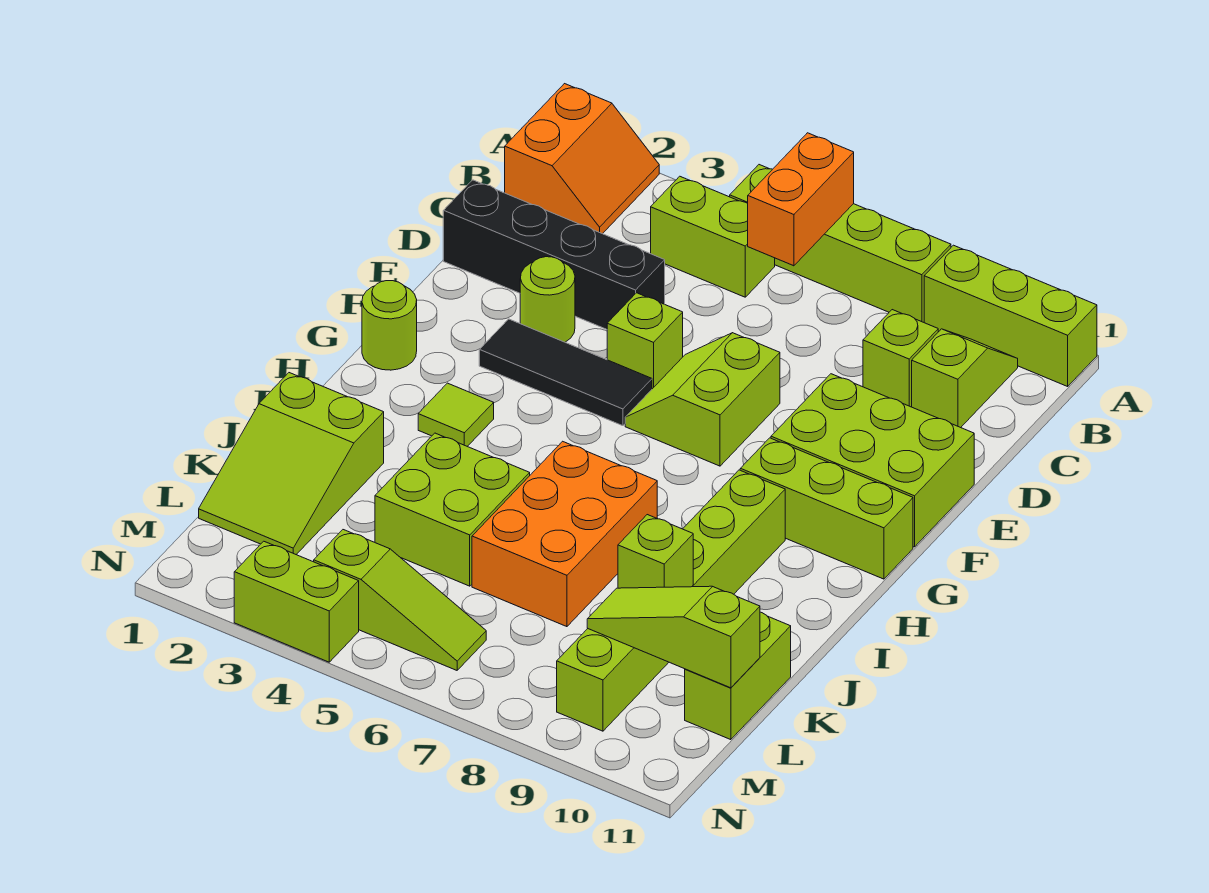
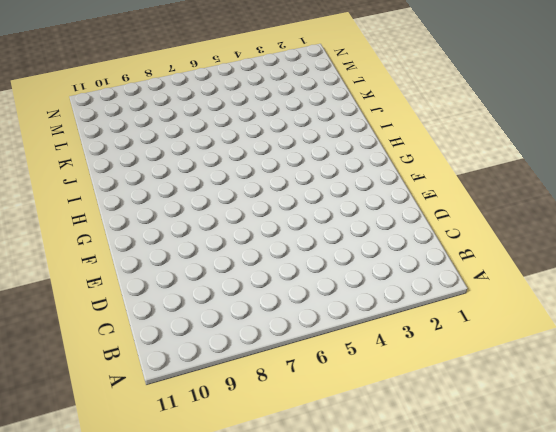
none -> orange slope A1:B2 level 1 top 1
none -> lime brick A5:A8 level 1
none -> lime brick A9:A11 level 1

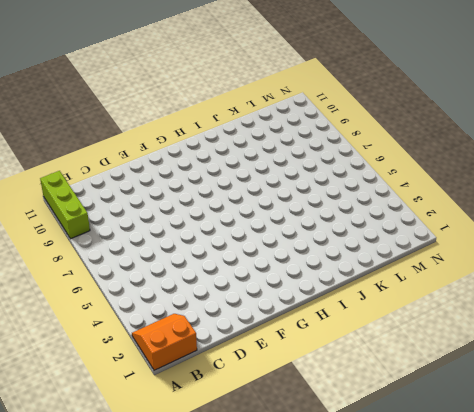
none -> lime brick A5:A8 level 1
none -> lime brick B4:B5 level 1
none -> lime slope B10:C10 level 1 top C

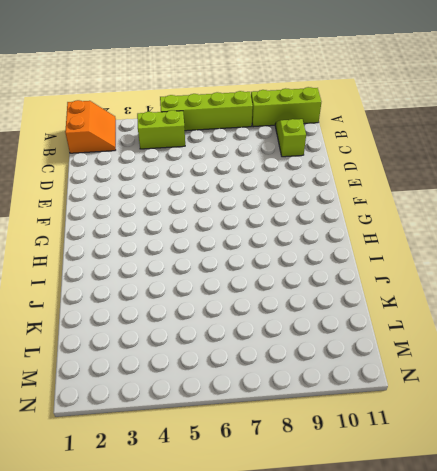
none -> lime brick C9 level 1
none -> black brick D1:D4 level 1
none -> lime round brick E3 level 1

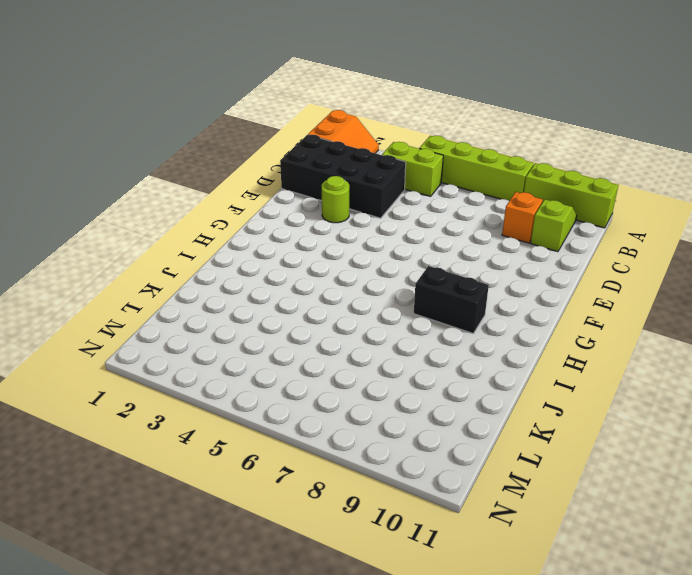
black brick C1:D4 level 1 -> black brick D1:D4 level 1
orange brick C9 level 1 -> lime brick C9 level 1
black brick H8:H9 level 1 -> lime brick H9:M9 level 1
none -> lime brick E5 level 1
none -> lime slope E6:F7 level 1 top 7
none -> lime brick E9:F11 level 1

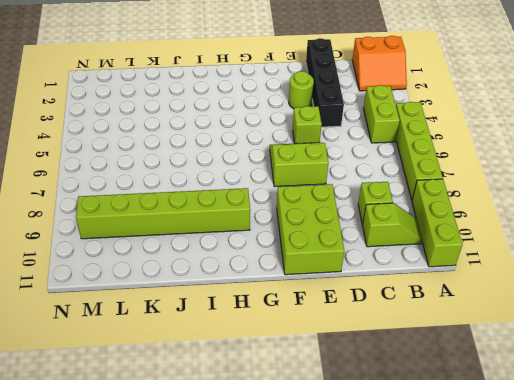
none -> black tile F3:F5 level 1
none -> lime round brick G1 level 1
none -> lime brick G9:G11 level 1

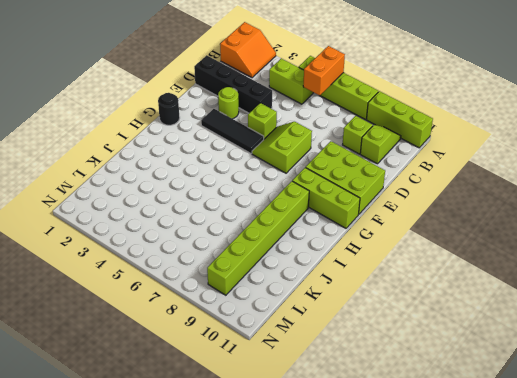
black round brick G1 level 1 -> lime round brick G1 level 1
none -> lime tile H3 level 1
none -> orange brick I6:K7 level 1
none -> lime slope J1:L2 level 1 top J

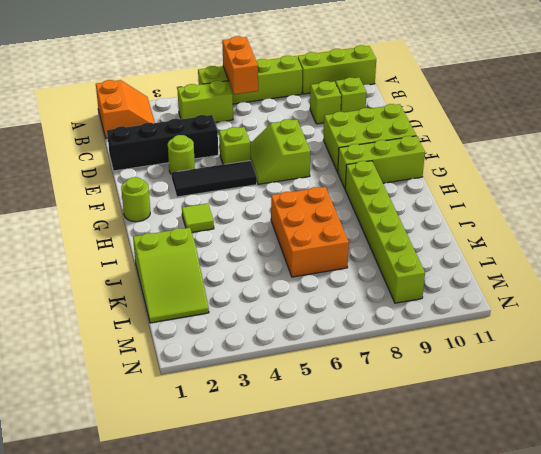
none -> lime brick J4:K5 level 1
none -> lime brick K11:L11 level 1
none -> lime slope M4:M6 level 1 top 4

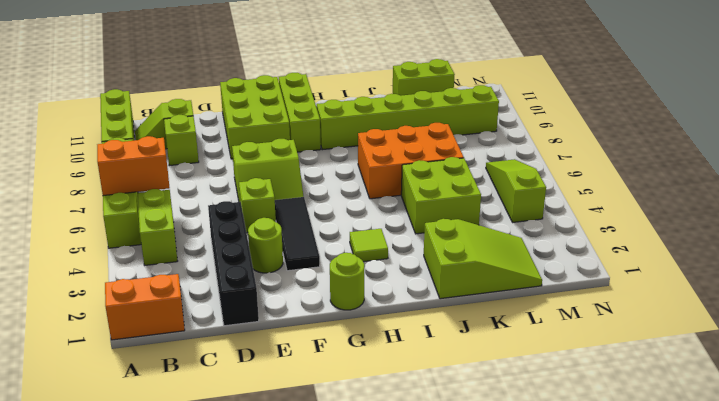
none -> lime brick N3:N4 level 1
none -> lime brick K9 level 2
none -> lime slope L9:L11 level 2 top 11

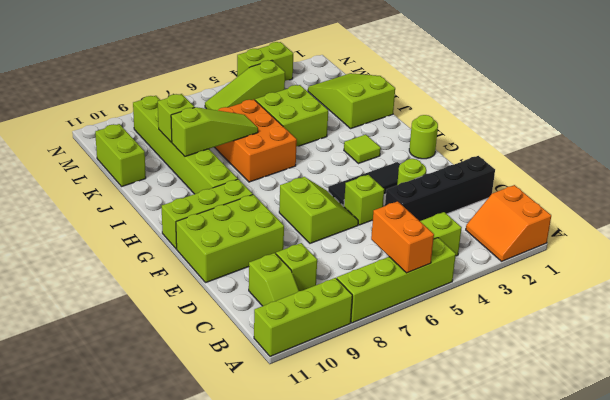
lime slope J7:J9 level 2 top 9 -> lime slope L9:L11 level 2 top 11

